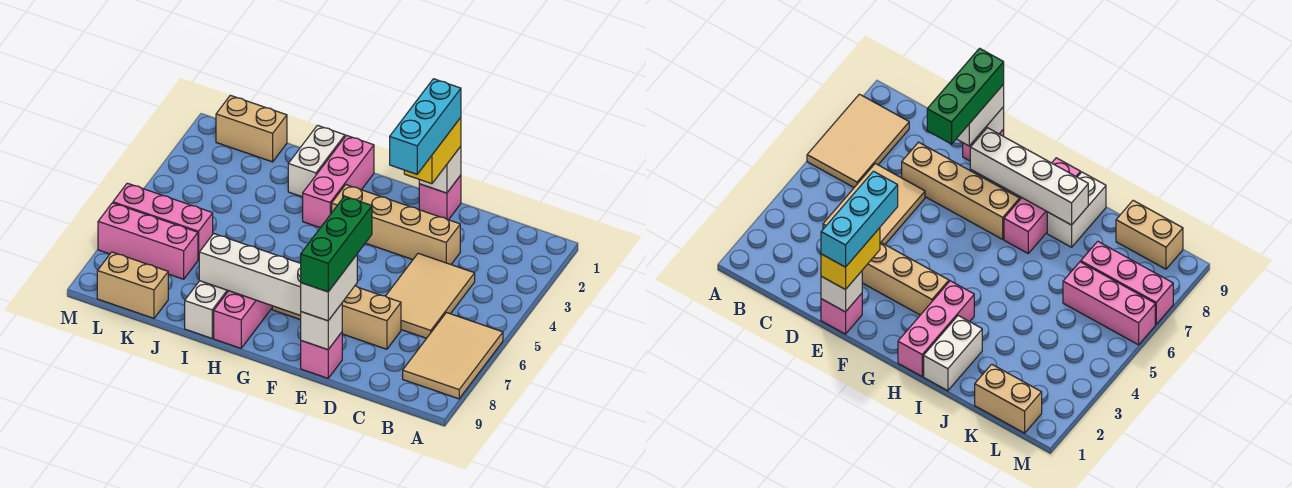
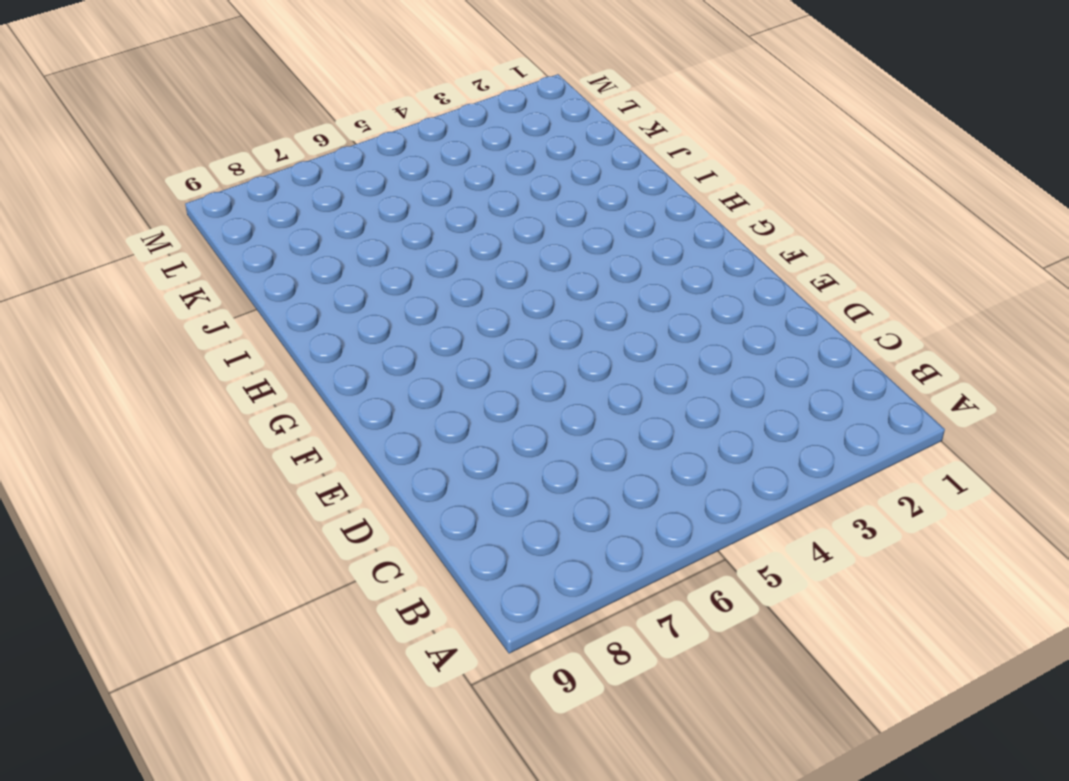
none -> tan tile A6:B8 level 1
none -> tan tile C4:D6 level 1
none -> tan brick D3:G3 level 1

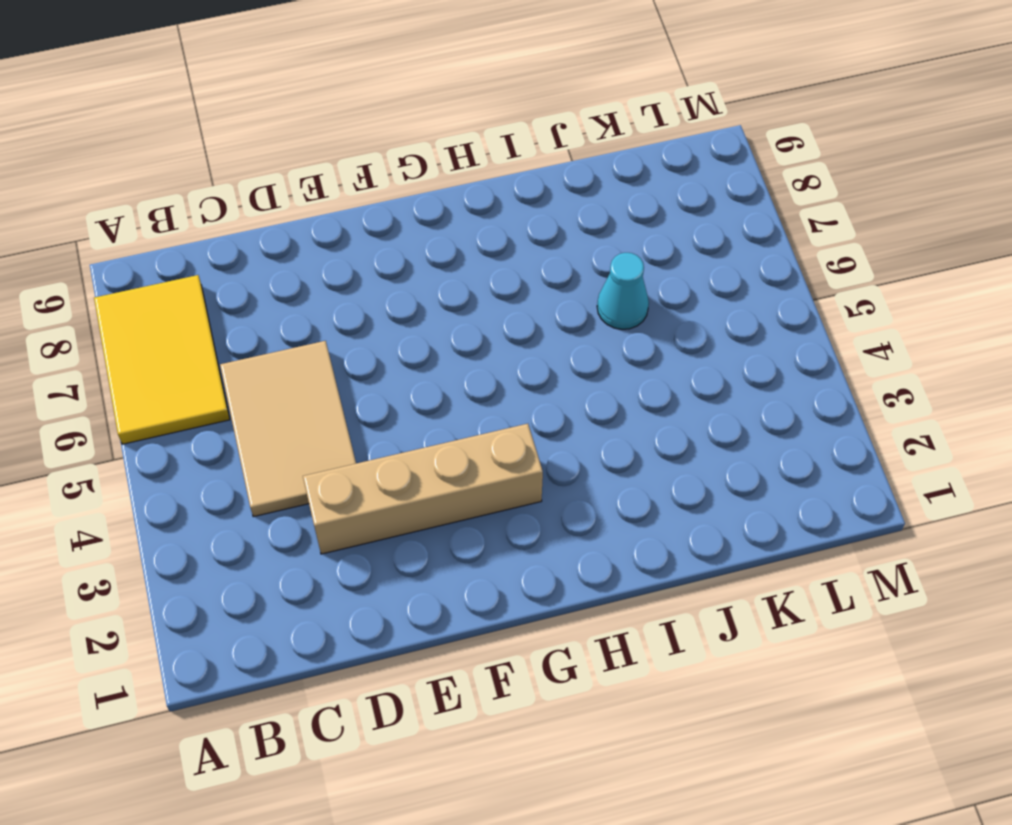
yellow tile A6:B8 level 1 -> tan tile A6:B8 level 1
cyan cone J6 level 1 -> none
none -> tan brick D7:G7 level 1
none -> pink brick E1 level 1
none -> pink brick E9 level 1

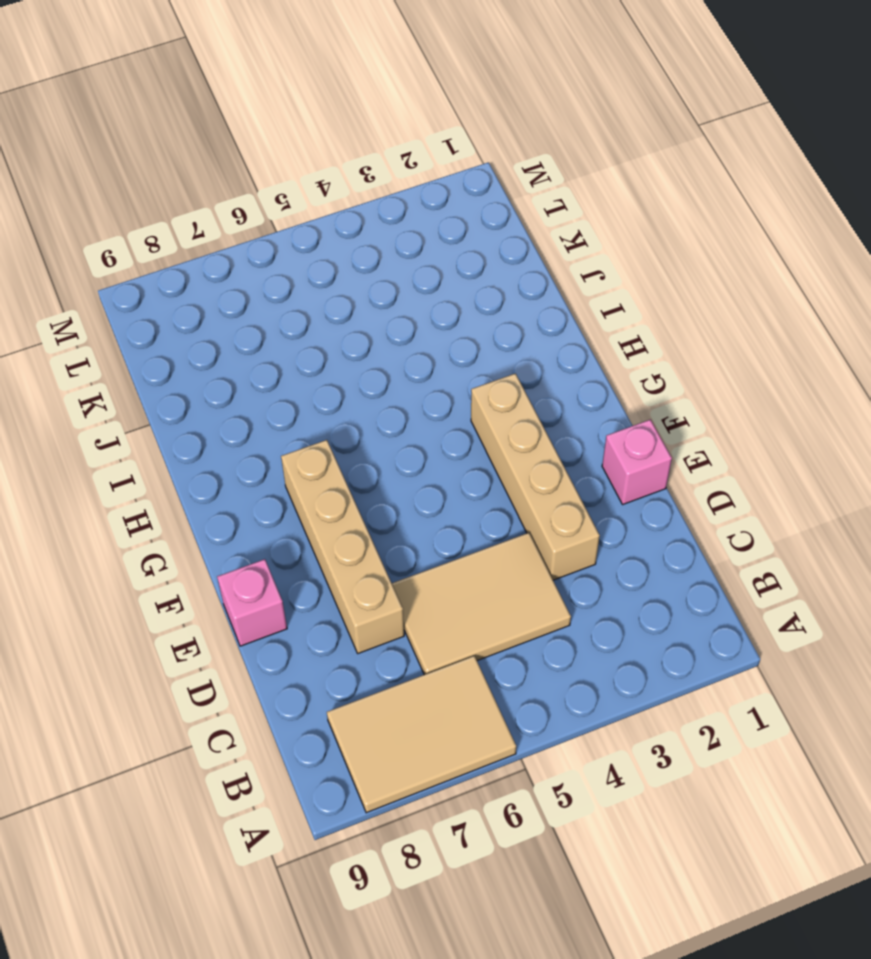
none -> pink brick H1:H3 level 1
none -> pink brick H7:H9 level 1
none -> white brick I1:I2 level 1

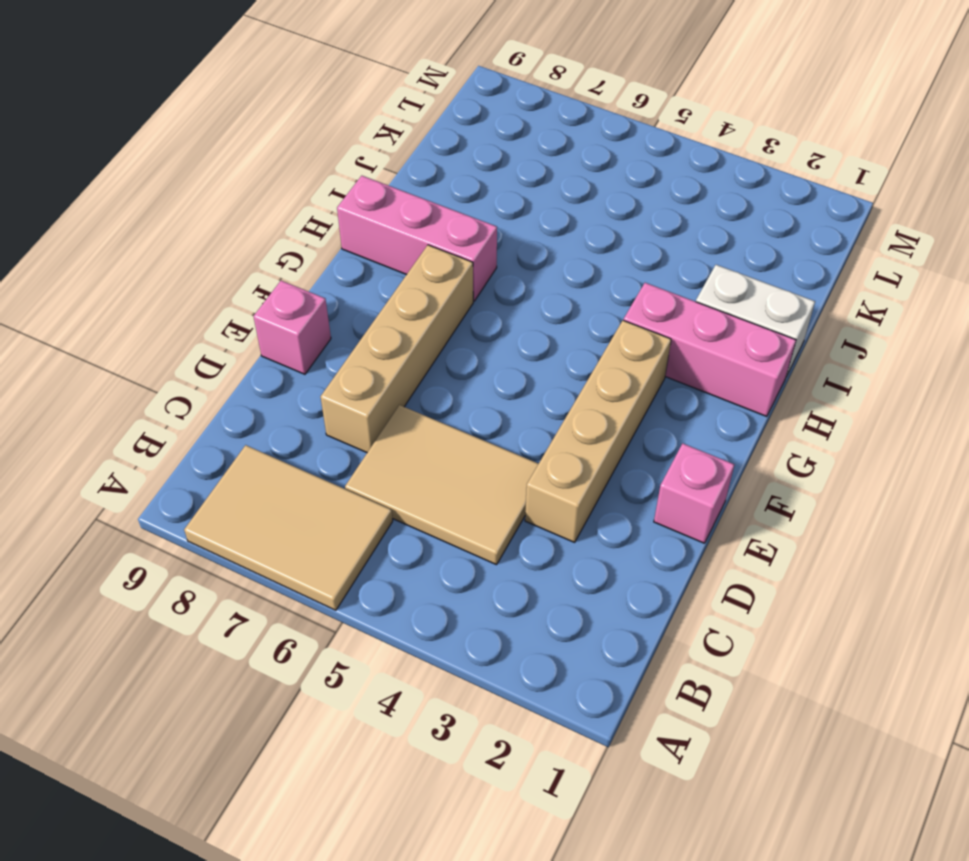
none -> white brick I8:I9 level 1
none -> tan brick K1:L1 level 1
none -> pink brick K6:M6 level 1

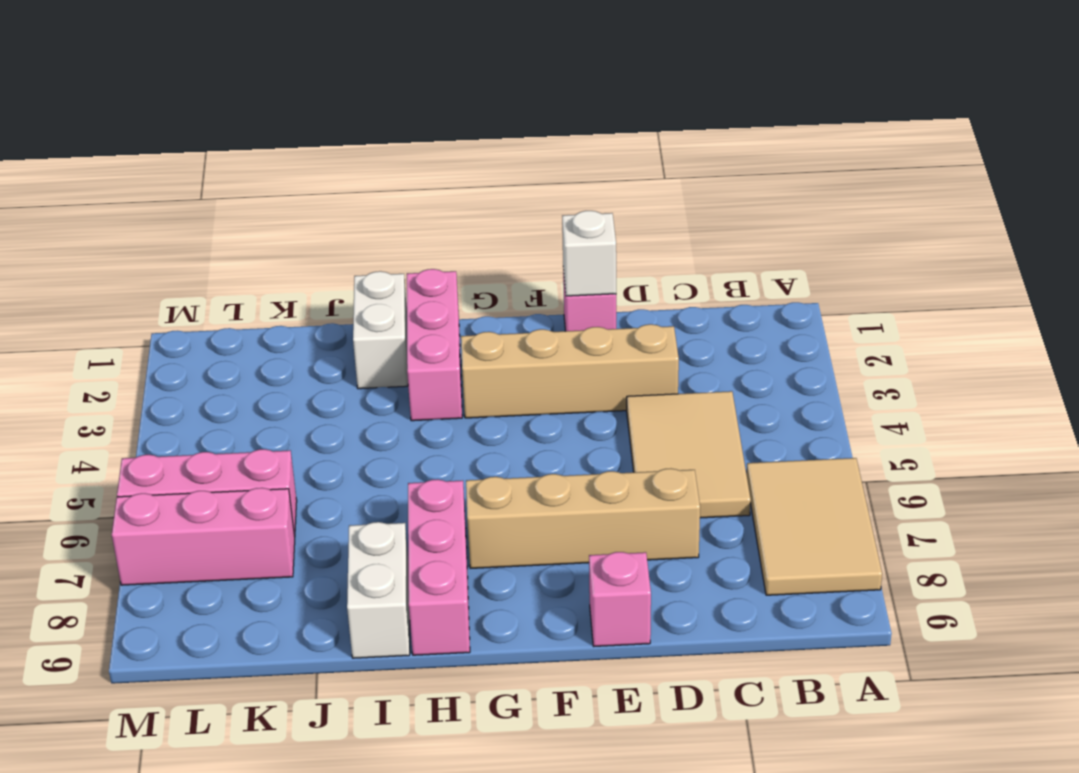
none -> tan brick K1:L1 level 1
none -> tan brick K9:L9 level 1
none -> white brick E9 level 2

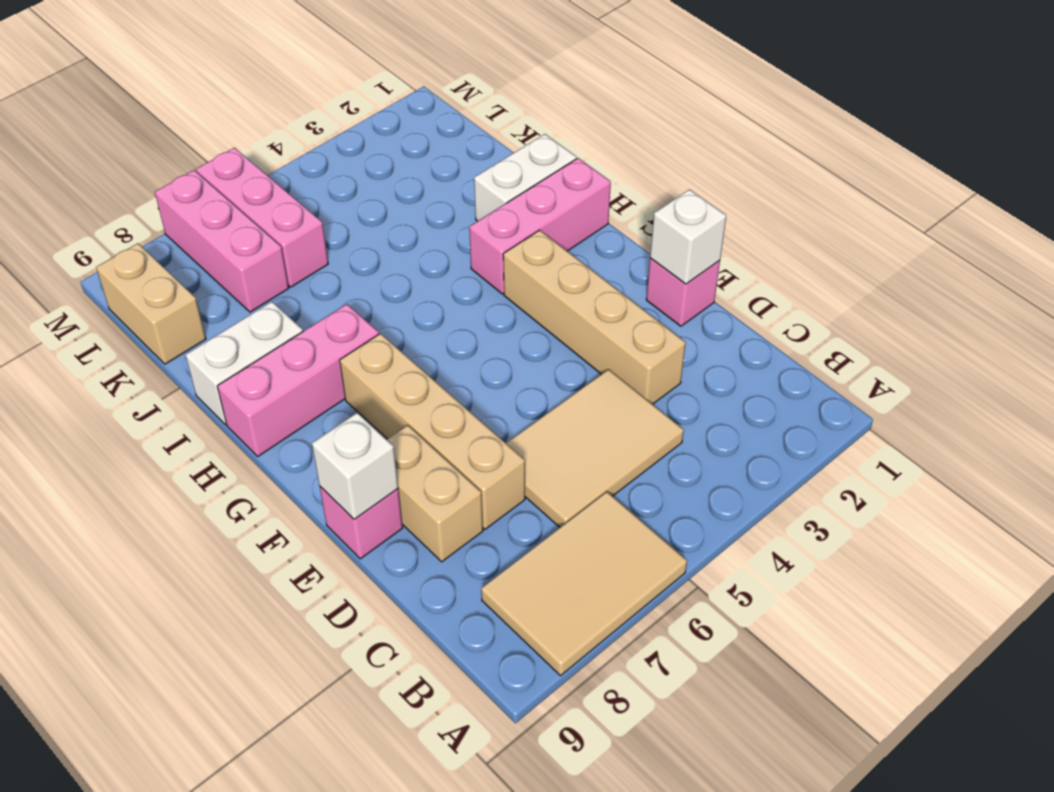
tan brick D8:E8 level 1 -> tan brick K1:L1 level 1
none -> white brick F8:I8 level 2
none -> yellow brick E1:E2 level 3
none -> white brick E8:E9 level 3

